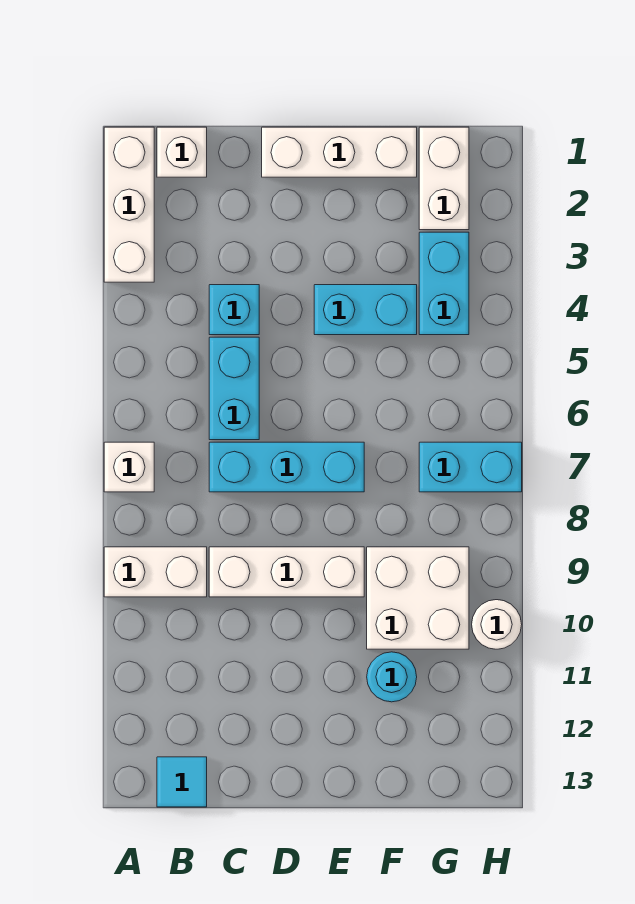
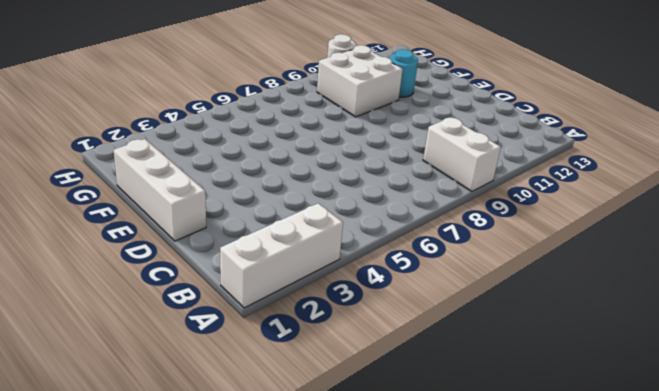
none -> white brick A7 level 1
none -> white brick B1 level 1
none -> cyan tile B13 level 1

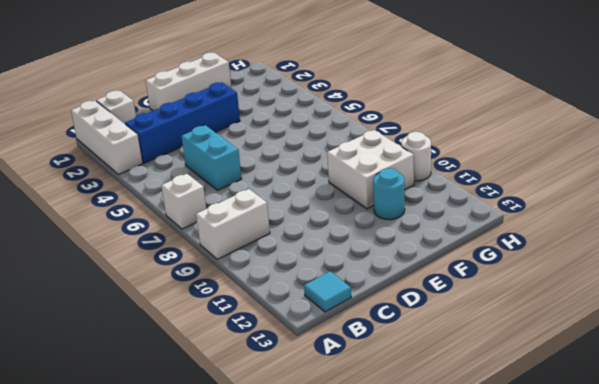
blue brick B3:E3 level 1 -> none
none -> cyan brick C4 level 1
none -> cyan brick C7:E7 level 1
none -> white brick C9:E9 level 1

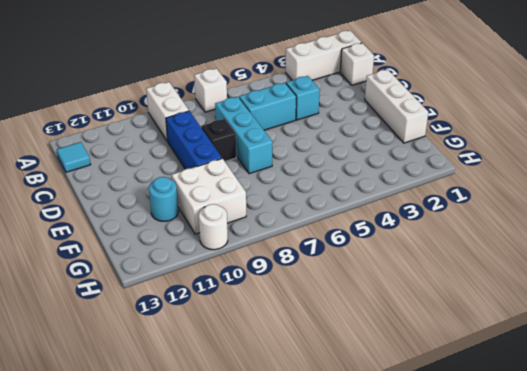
blue brick C9:E9 level 1 -> white brick C9:E9 level 1
black brick D8 level 1 -> none
none -> cyan brick E4:F4 level 1
none -> white brick G1:G2 level 1
none -> cyan brick G3:G4 level 1

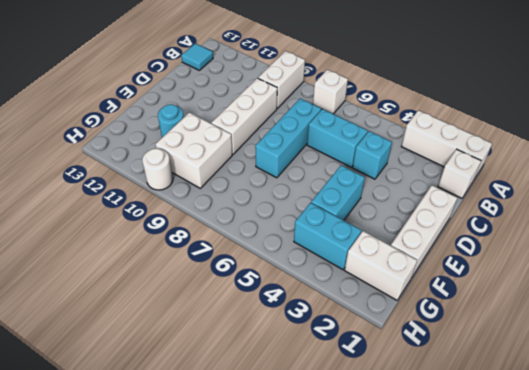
none -> cyan brick G7:H7 level 1

